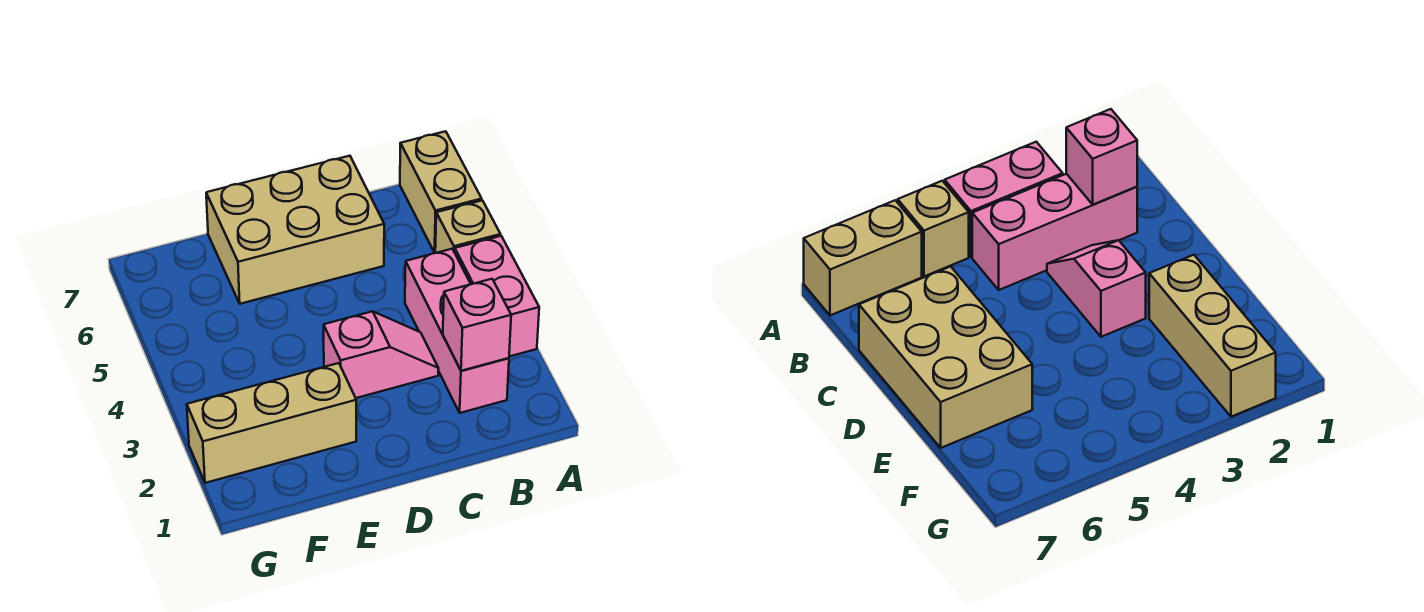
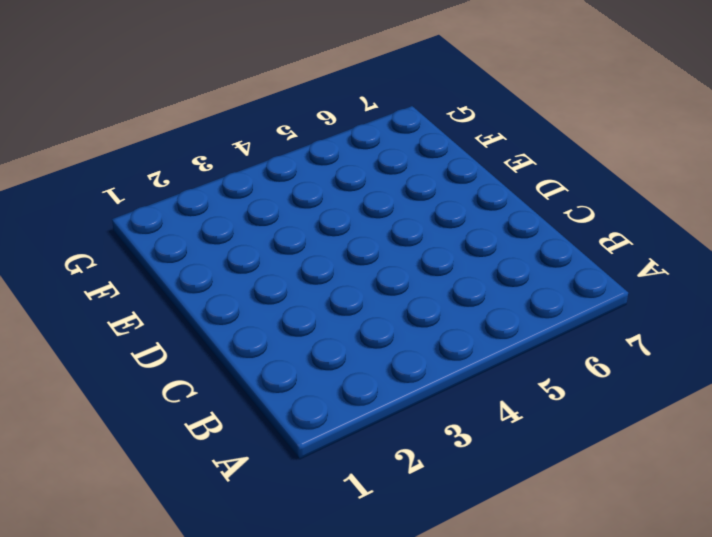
none -> pink brick A3:A4 level 1
none -> tan brick A5 level 1

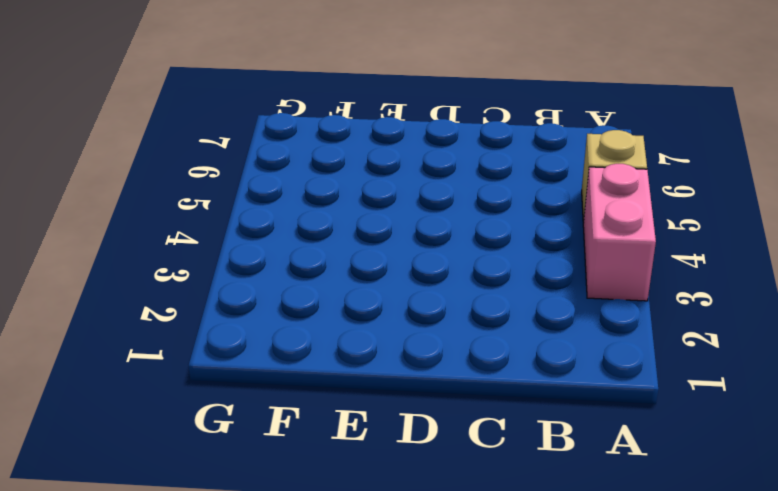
none -> tan brick A6:A7 level 1
none -> pink brick B2:B4 level 1

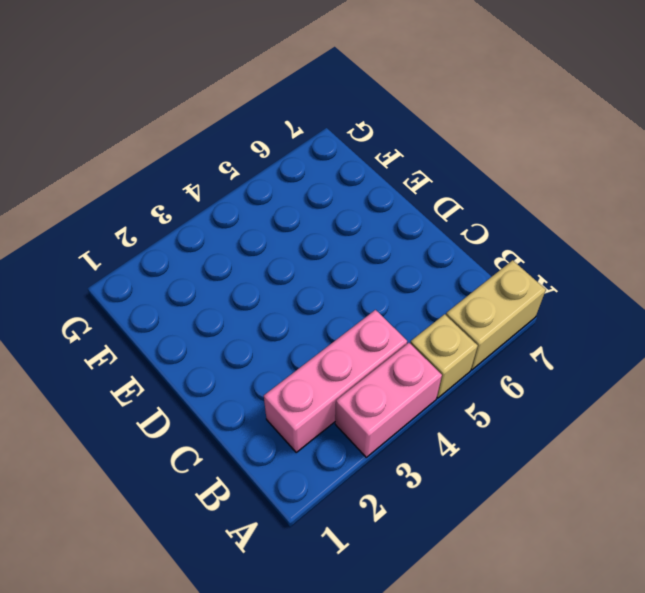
none -> pink slope C3:D3 level 1 top D
none -> tan brick C6:E7 level 1

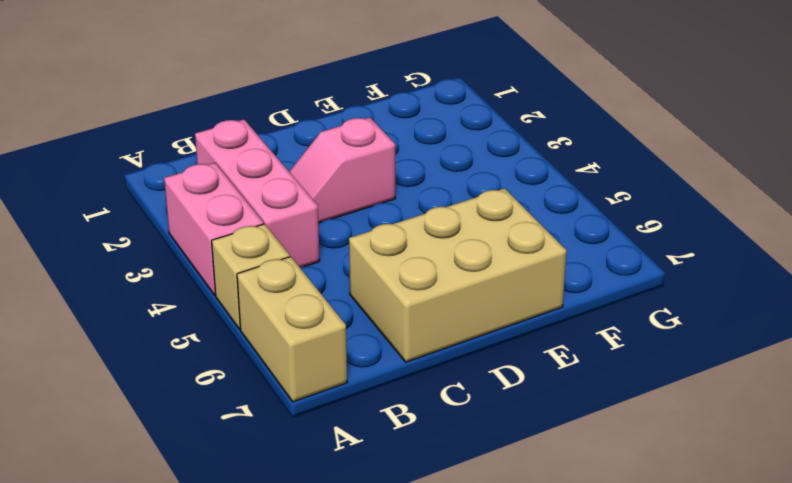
none -> tan brick E2:G2 level 1
none -> pink brick B2 level 2

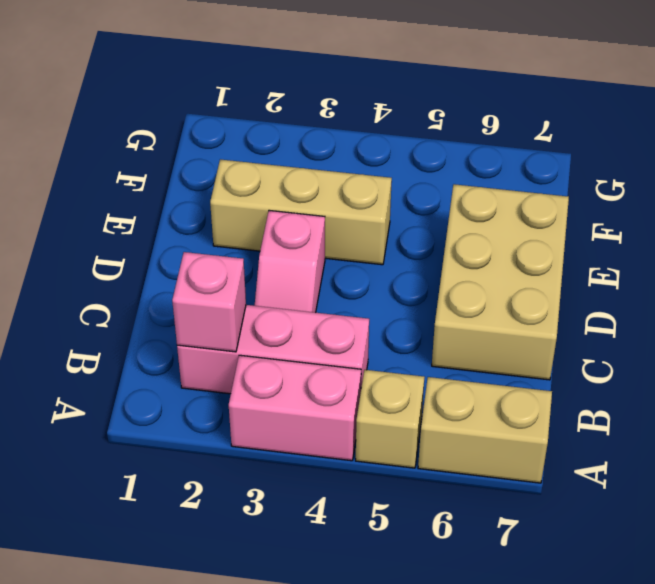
tan brick E2:E4 level 1 -> tan brick E2:G2 level 1

